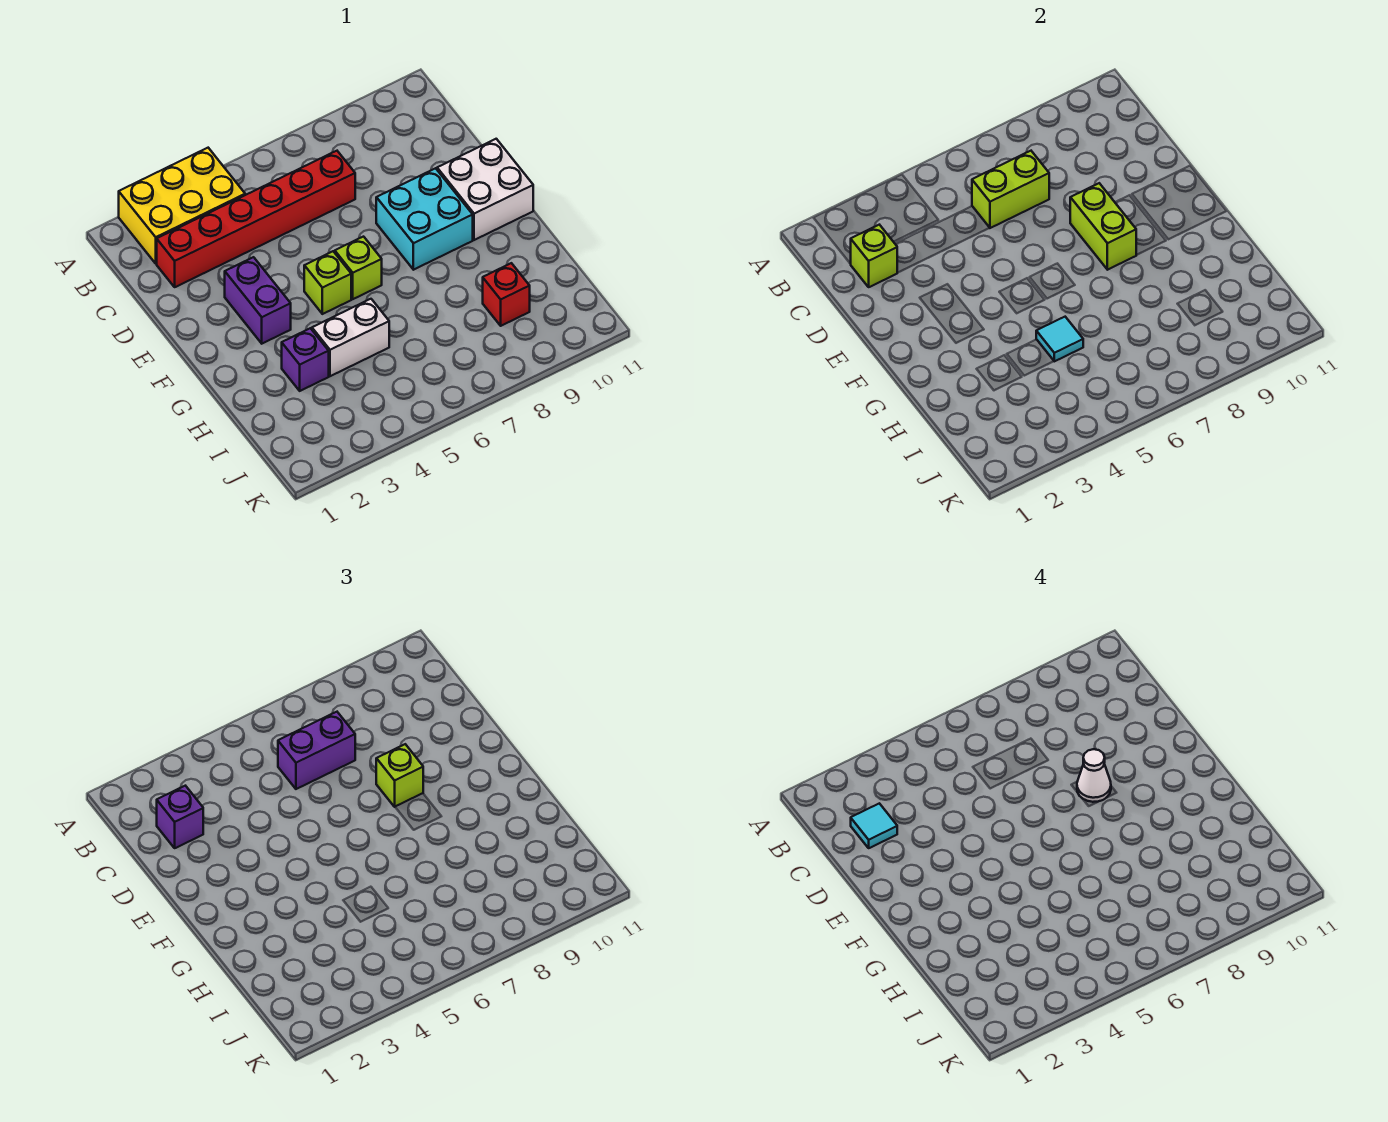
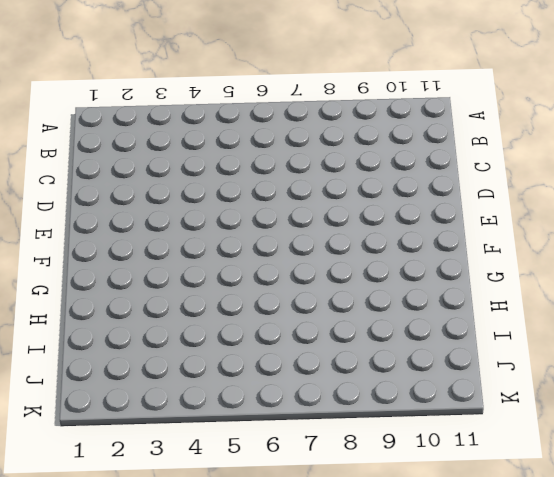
none -> yellow brick A2:B4 level 1
none -> red brick C2:C7 level 1
none -> purple brick E3:F3 level 1

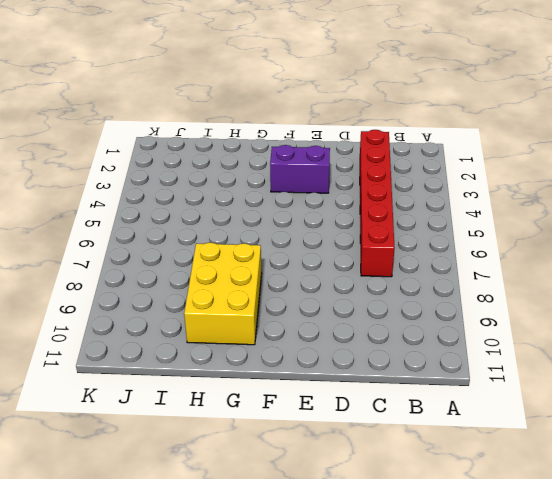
yellow brick G8:H10 level 1 -> yellow brick A2:B4 level 1
none -> cyan brick E8:F9 level 1
none -> white brick E10:F11 level 1
none -> lime brick F5 level 1

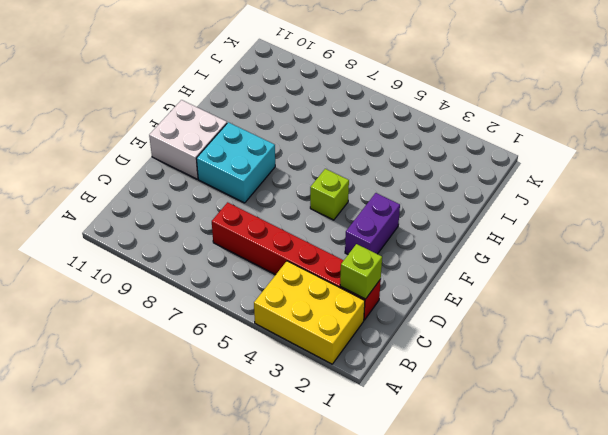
none -> lime brick F6 level 1
none -> purple brick H3 level 1
none -> white brick H4:H5 level 1

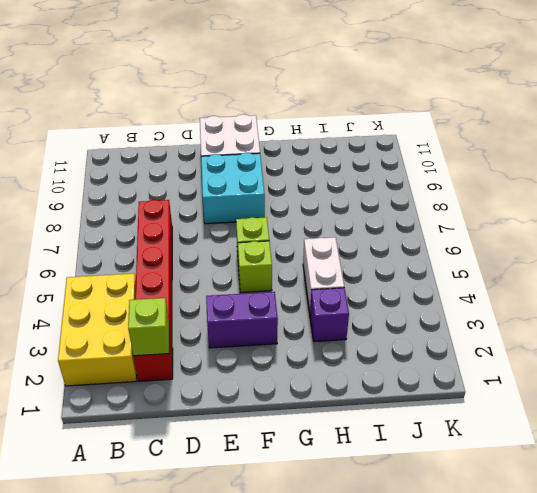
none -> red brick I9 level 1
none -> lime brick C6:C7 level 2
none -> lime brick E8:F8 level 2

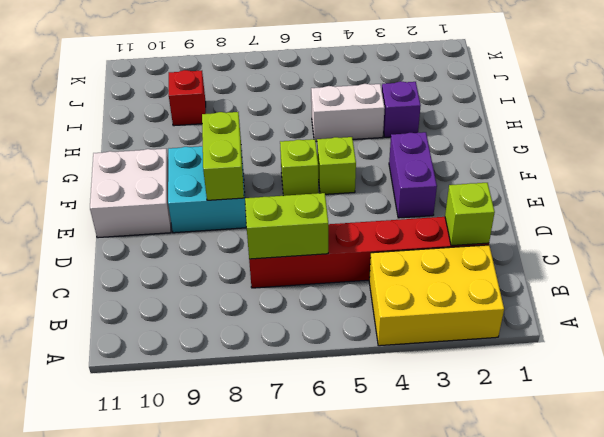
none -> cyan tile H5 level 2
none -> purple brick C2 level 3
none -> purple brick C6:C7 level 3

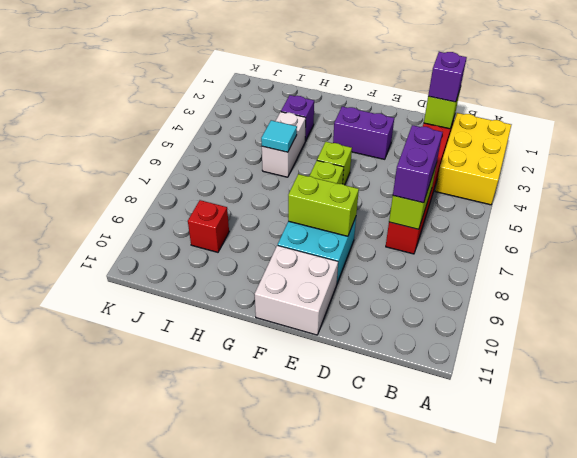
none -> lime brick E8 level 3
none -> cyan tile C2 level 4
none -> white cone E8 level 4

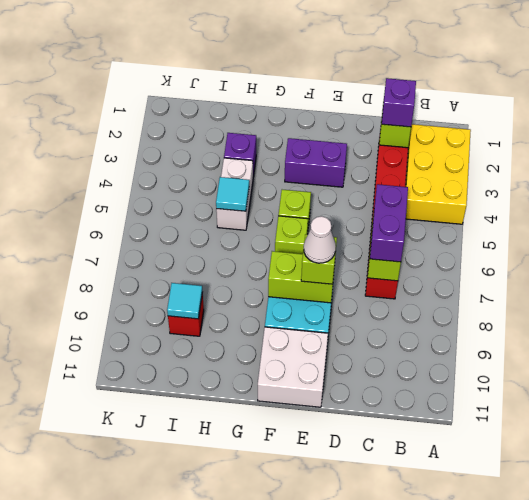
cyan tile I9 level 2 -> cyan tile C2 level 4

